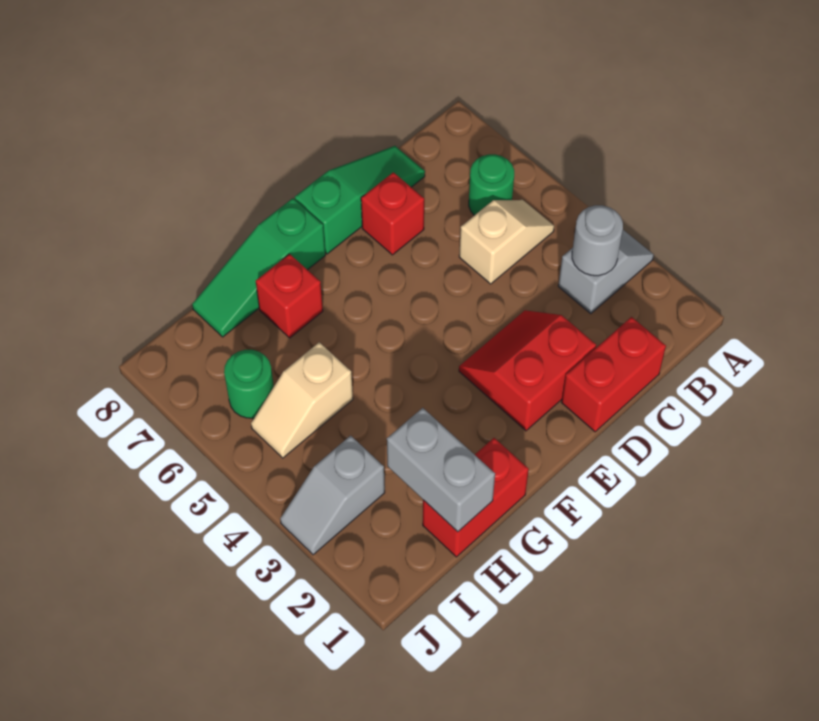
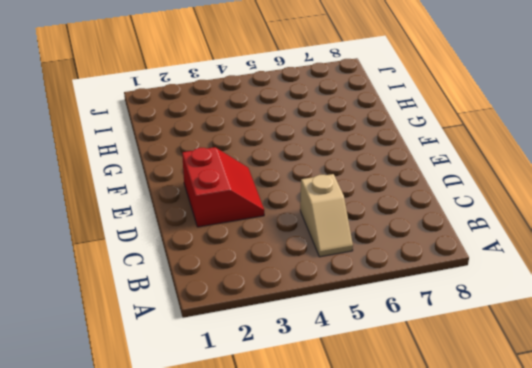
none -> grey slope A3:B3 level 1 top B
none -> green round brick B6 level 1
none -> red brick C1:D1 level 1

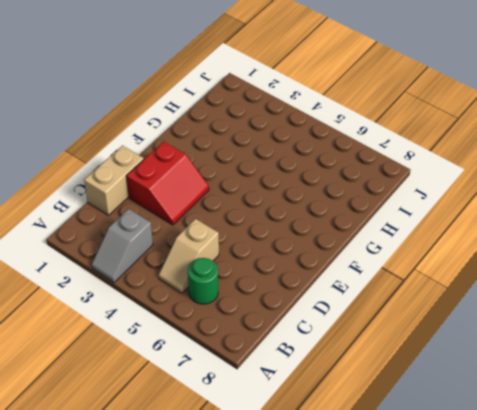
tan brick C1:D1 level 1 -> red brick C1:D1 level 1
none -> green slope C8:E8 level 1 top E
none -> red brick D7 level 1
none -> green slope F8:H8 level 1 top F

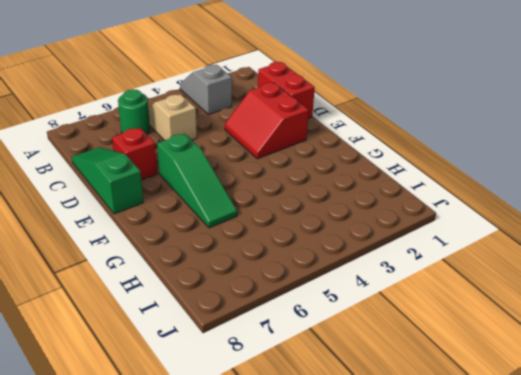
green slope E6:G6 level 1 top E -> green slope F8:H8 level 1 top F
none -> red brick G1:H1 level 1
none -> red brick G7 level 1
none -> tan slope H5:I5 level 1 top H

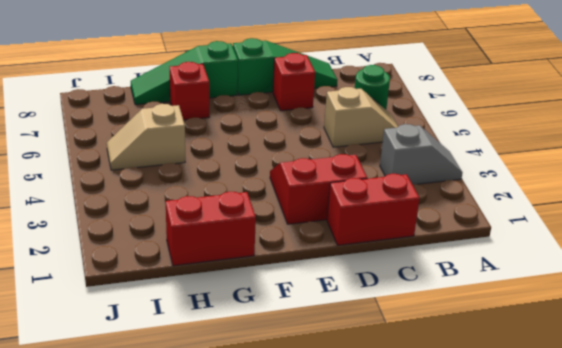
none -> grey slope I3:J3 level 1 top I
none -> green round brick I6 level 1
none -> grey round brick B3 level 2

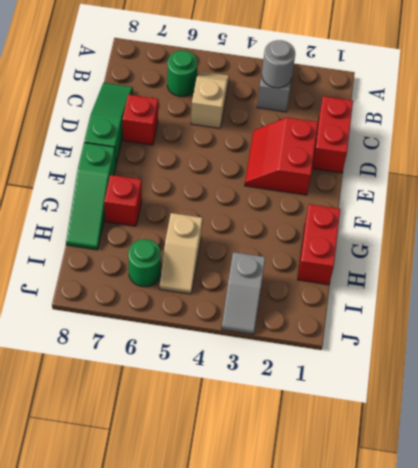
none -> grey brick H1:H2 level 2

